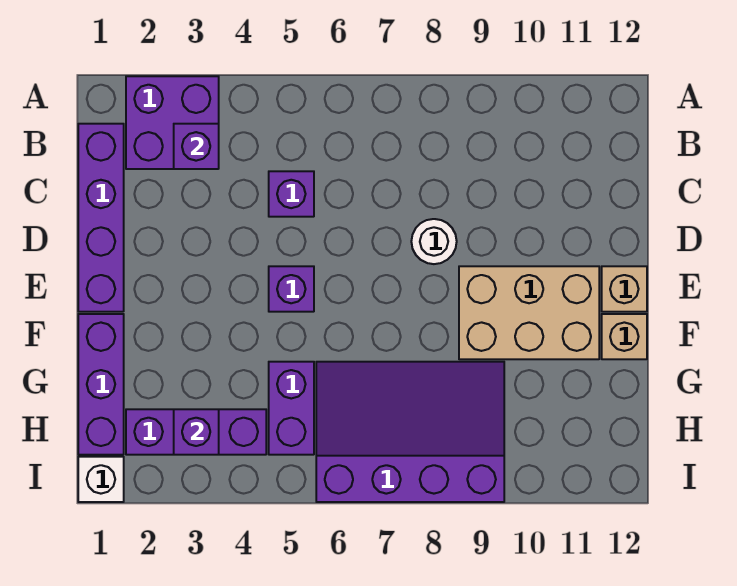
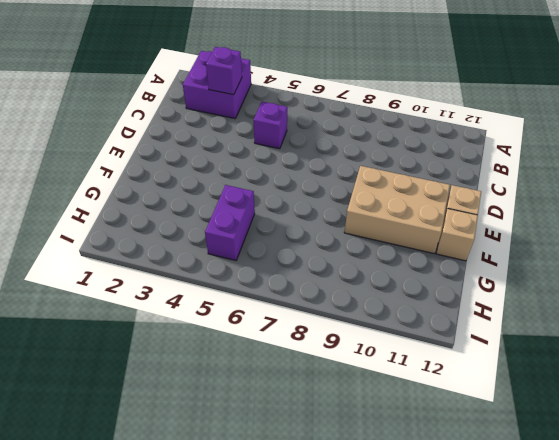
none -> purple brick B1:E1 level 1
none -> white round brick D8 level 1
none -> purple brick E5 level 1

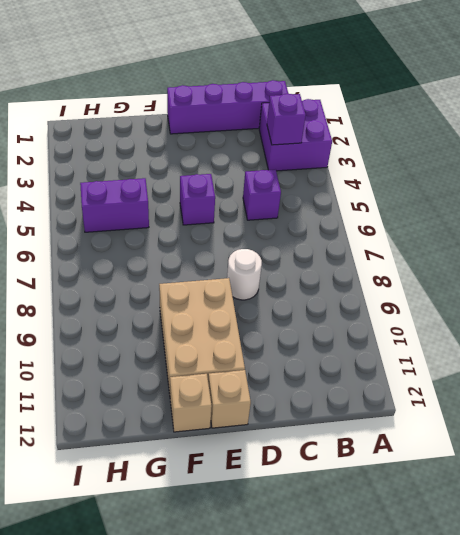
none -> purple brick F1:H1 level 1
none -> purple slope G6:I9 level 1 top I
none -> purple brick H2:H4 level 1

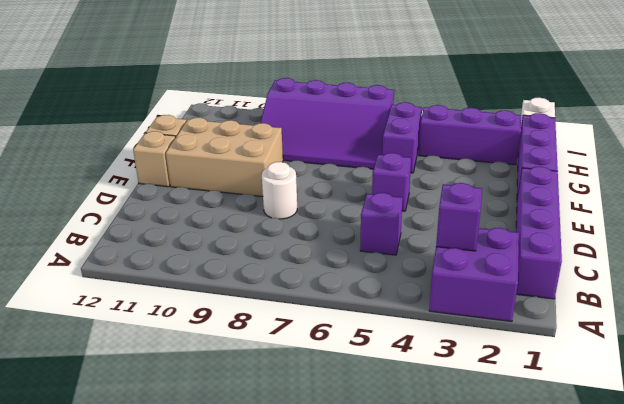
none -> purple brick H3 level 2

